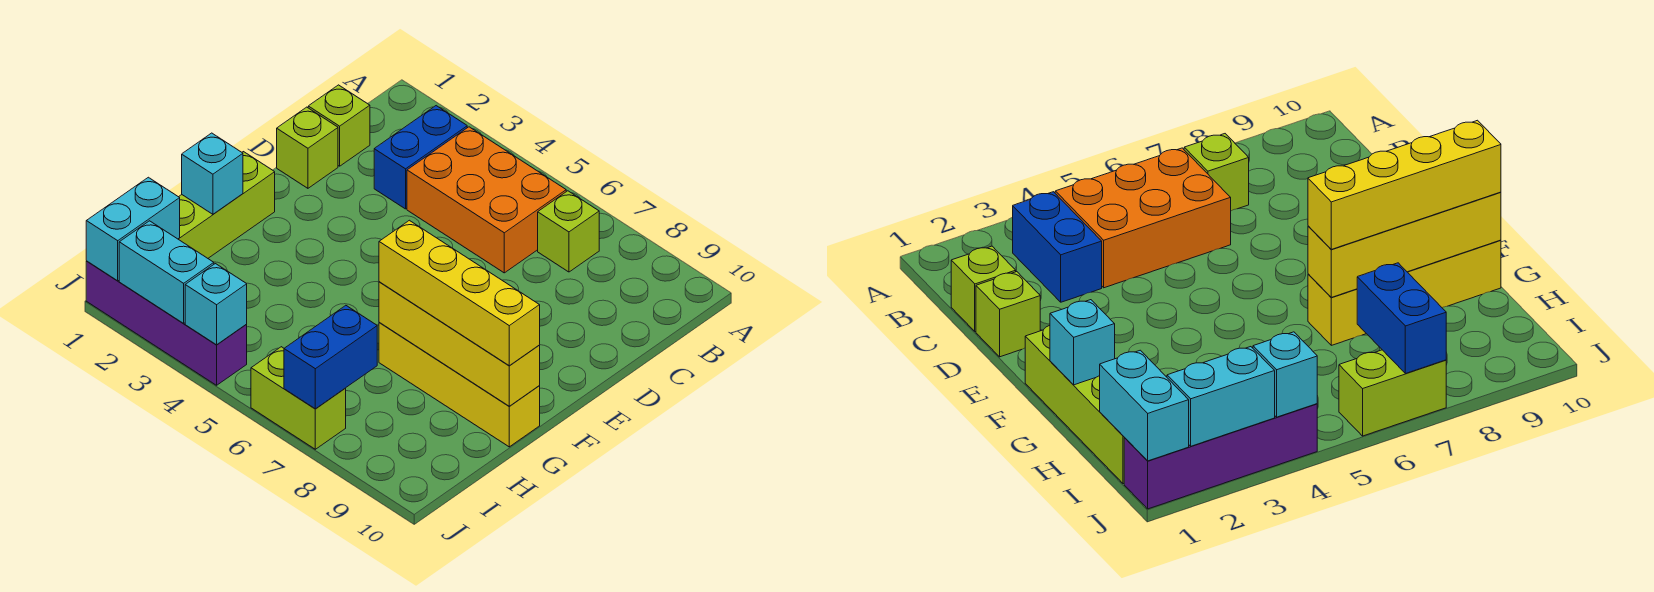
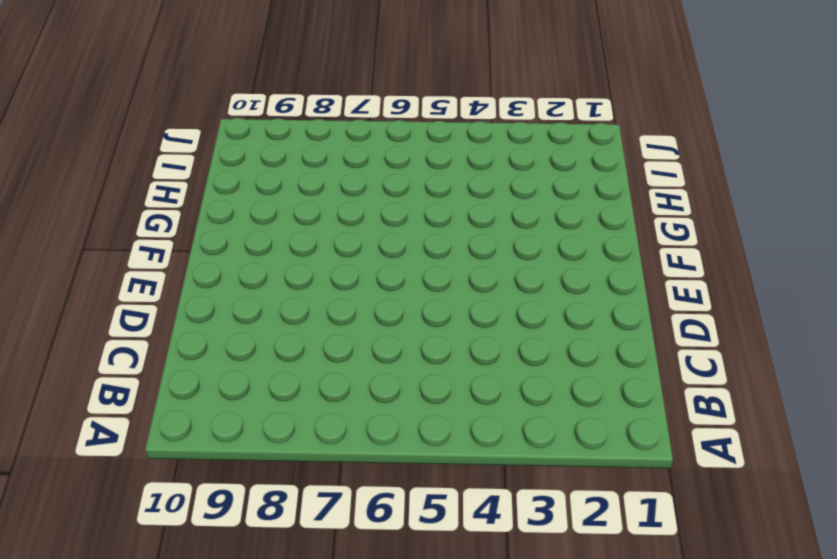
none -> blue brick B3:C3 level 1
none -> orange brick B4:C6 level 1
none -> lime brick B7 level 1

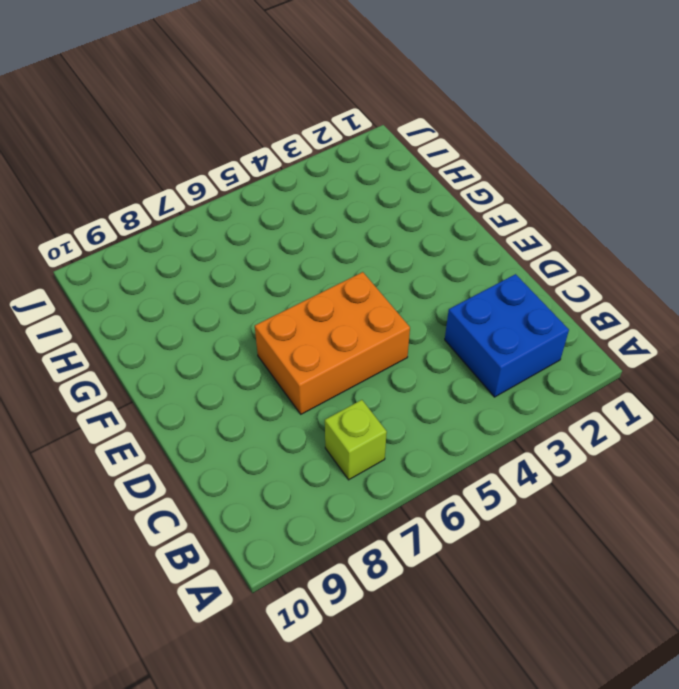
blue brick B2:C3 level 1 -> blue brick B3:C3 level 1
orange brick D5:E7 level 1 -> orange brick B4:C6 level 1
none -> lime brick C1 level 1
none -> lime brick D1 level 1
none -> lime brick F1:I1 level 1

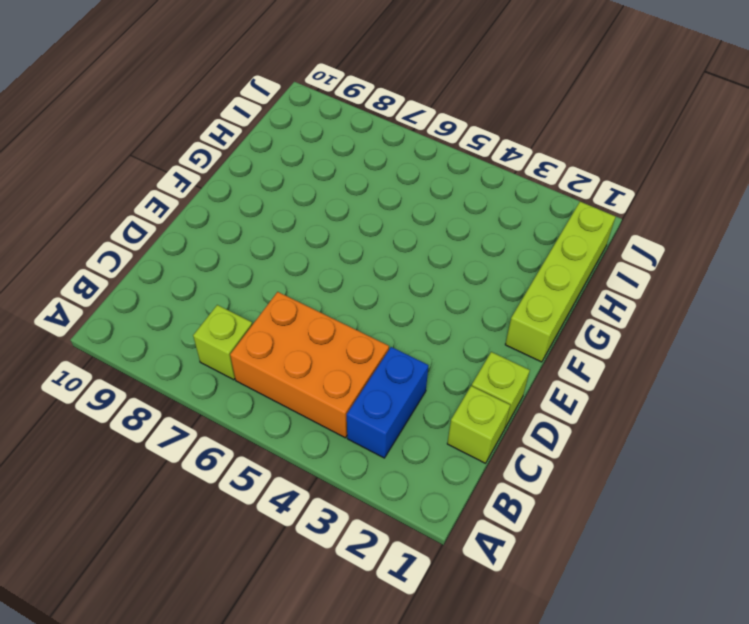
none -> yellow brick G7:G10 level 1
none -> purple brick J1:J4 level 1
none -> lime brick J6:J7 level 1

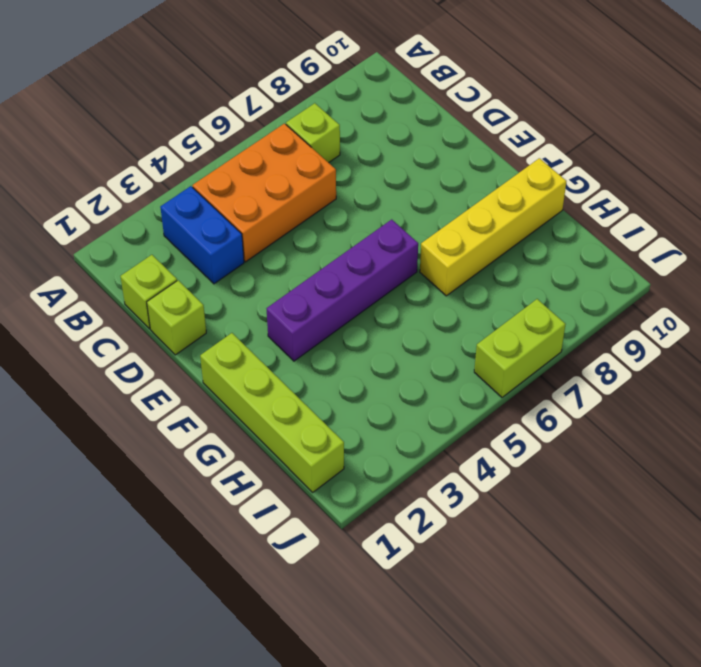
purple brick F3:F6 level 1 -> purple brick J1:J4 level 1
none -> cyan brick G1 level 2
none -> yellow brick G7:G10 level 2
none -> cyan brick I1:J1 level 2

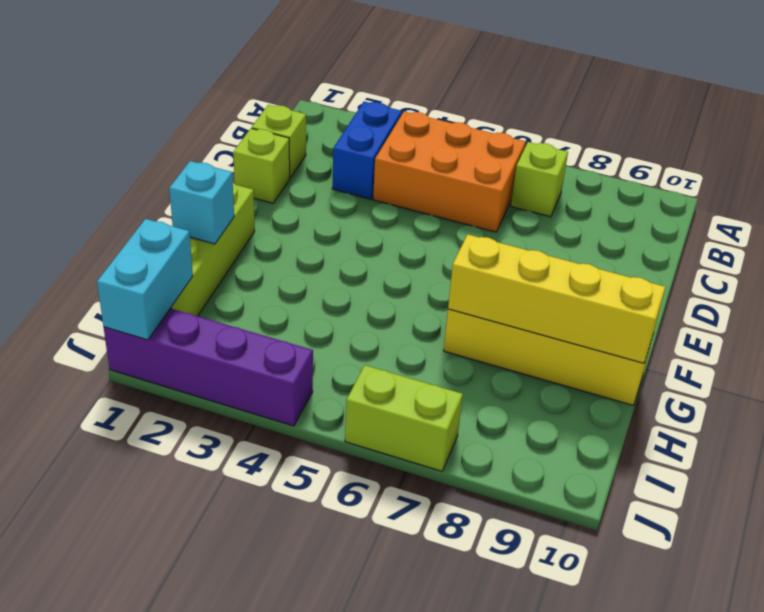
none -> blue brick I7:J7 level 2
none -> cyan brick J2:J3 level 2
none -> cyan brick J4 level 2

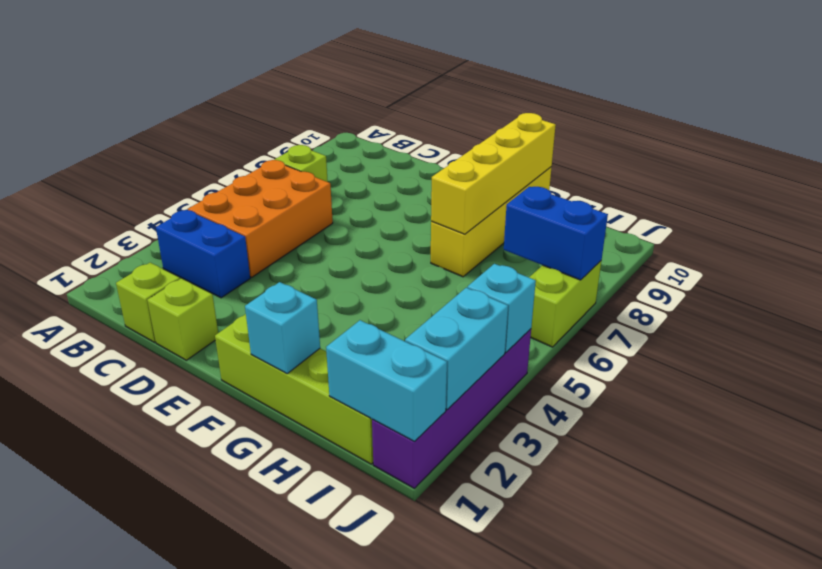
none -> yellow brick G7:G10 level 3

